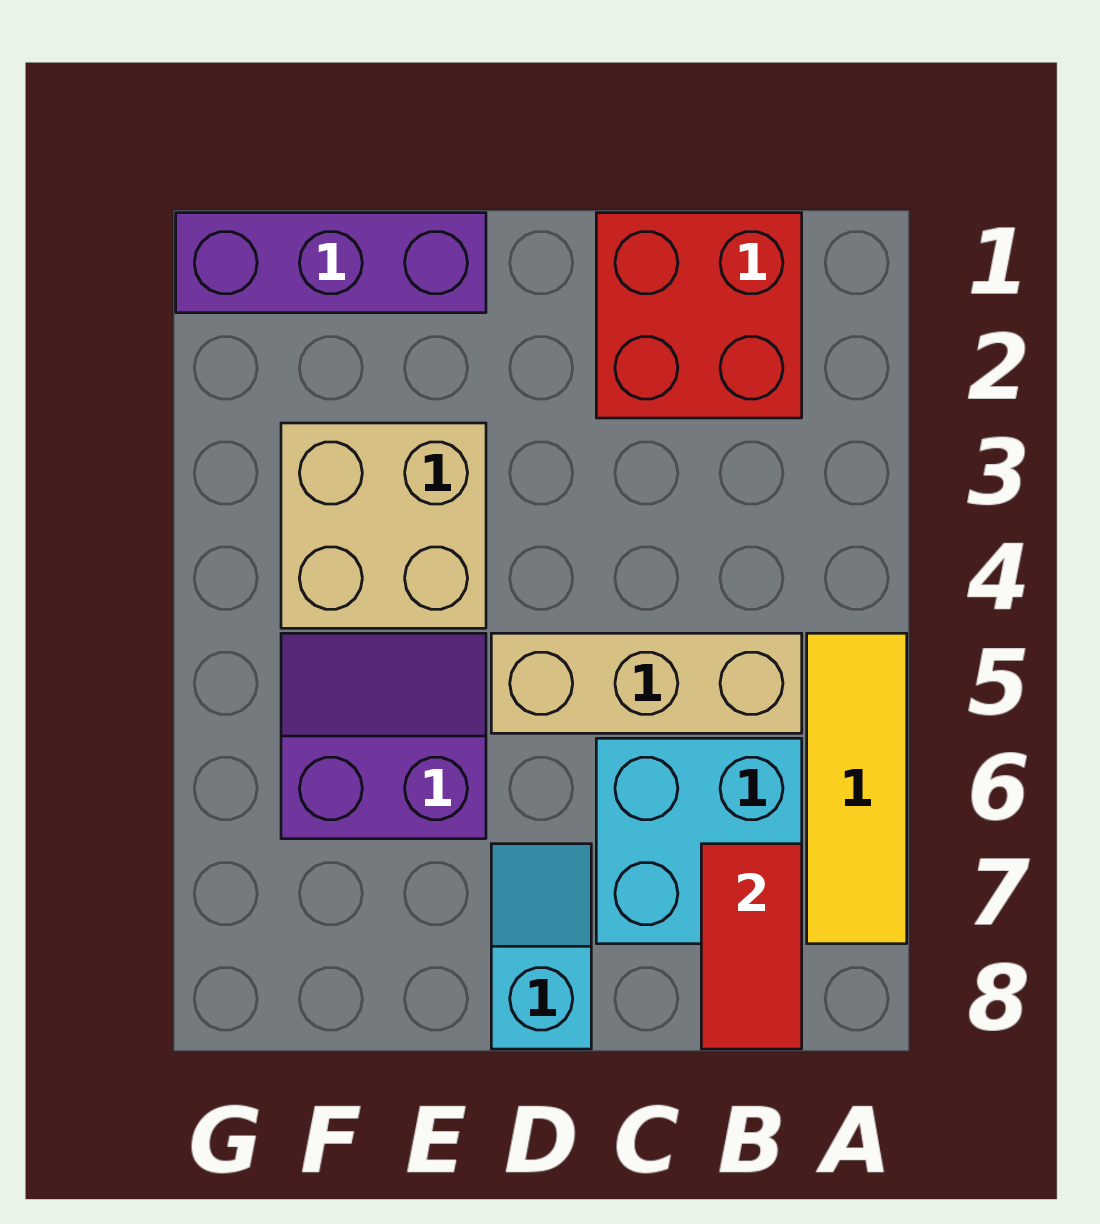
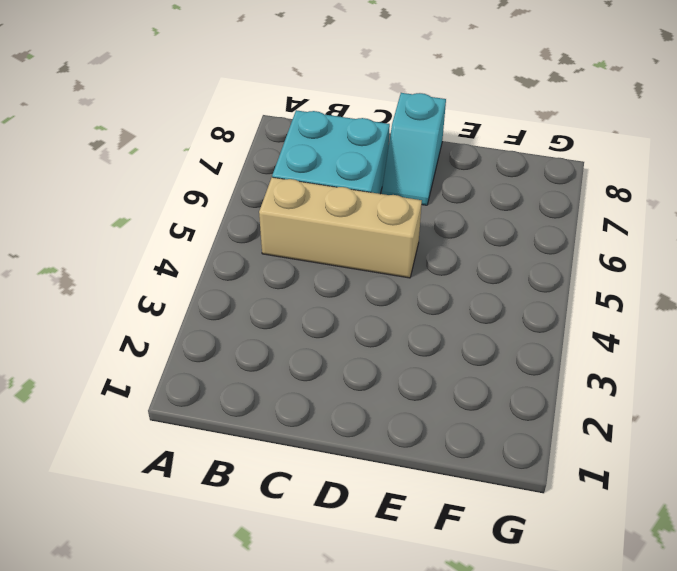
none -> yellow tile A5:A7 level 1
none -> red brick B1:C2 level 1

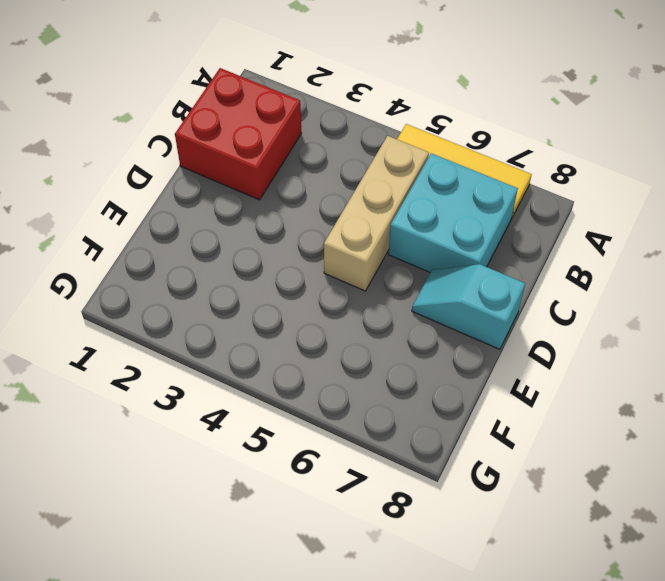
none -> purple brick E1:G1 level 1
none -> tan brick E3:F4 level 1

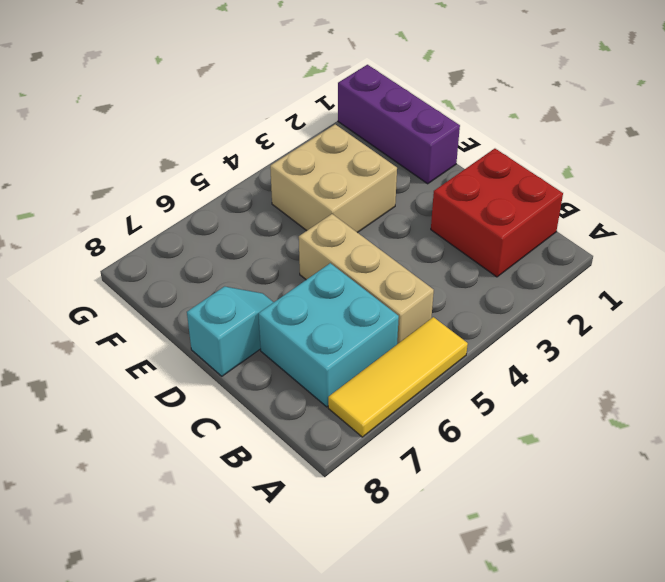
none -> purple slope E5:F6 level 1 top 6
none -> red tile B7:B8 level 2

